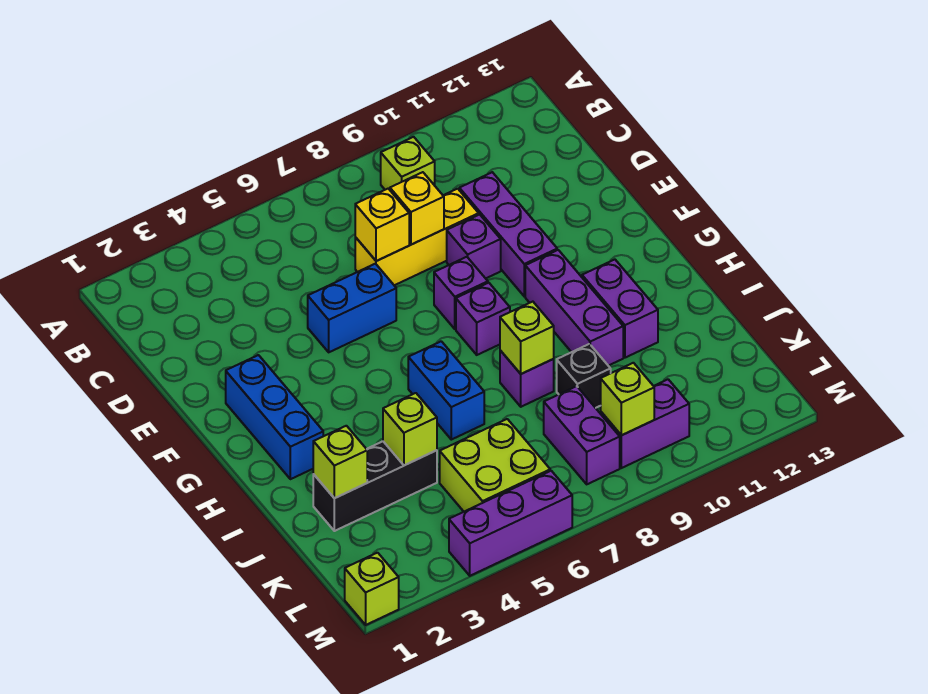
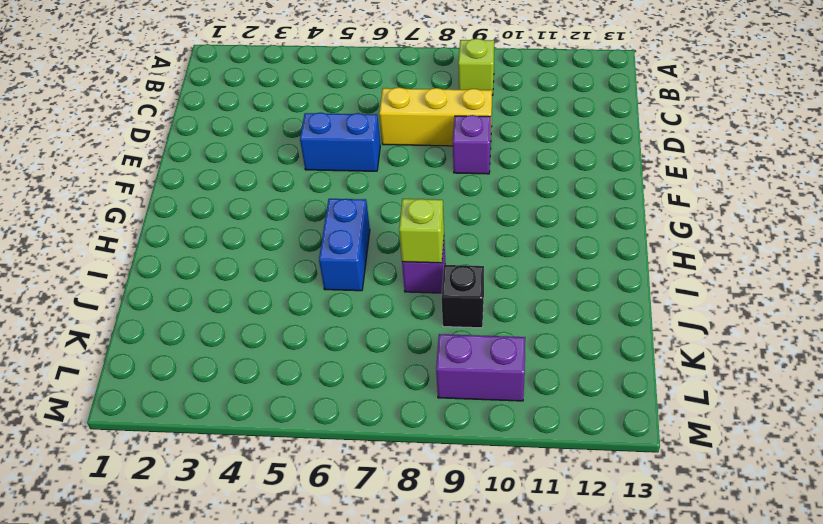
none -> purple brick D10:F10 level 1
none -> blue brick F2:H2 level 1
none -> purple brick F8 level 1

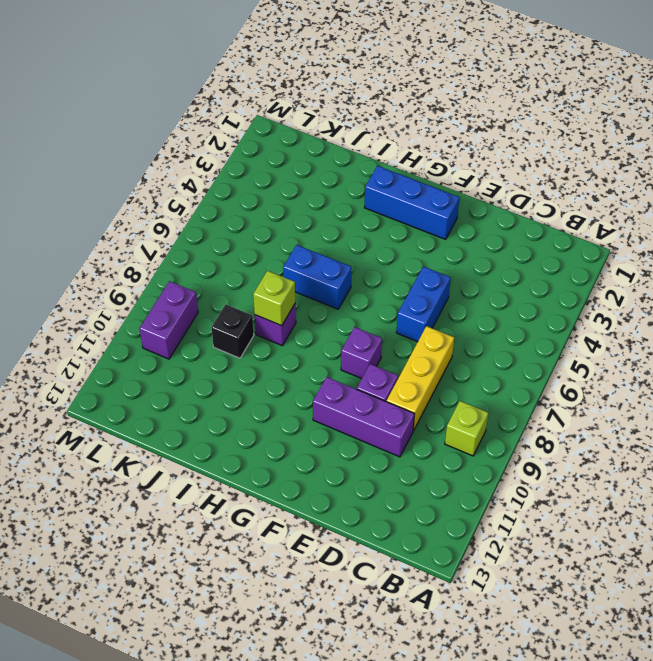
none -> purple brick G8 level 1
none -> purple brick G10:I10 level 1
none -> purple brick H11:I11 level 1

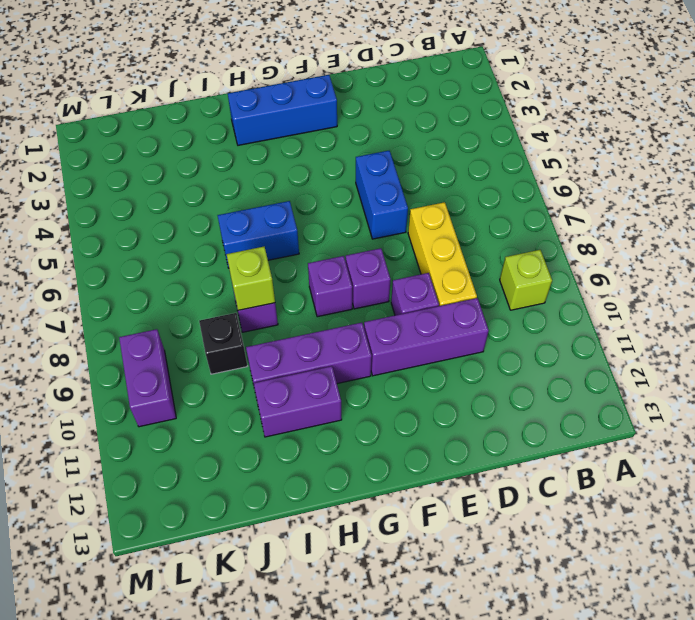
none -> black brick J2:J4 level 1
none -> lime brick K5:L6 level 1
none -> purple brick K8:L8 level 1

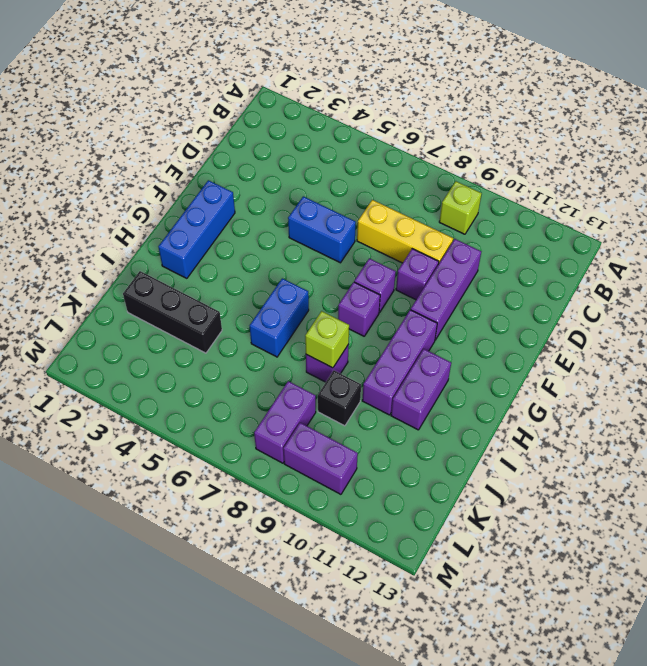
none -> lime brick K5:L6 level 1
none -> lime brick M1 level 1
none -> purple brick M4:M6 level 1

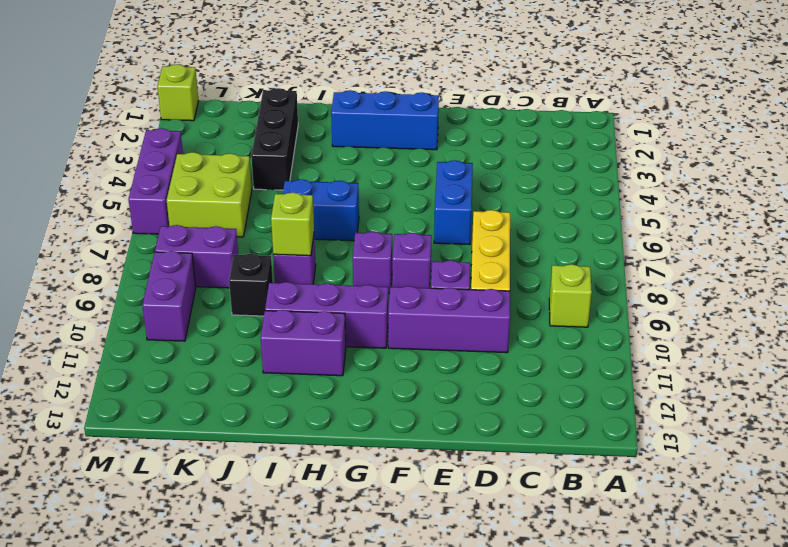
none -> yellow brick D7 level 2
none -> yellow brick D8 level 2
none -> lime brick J2 level 2

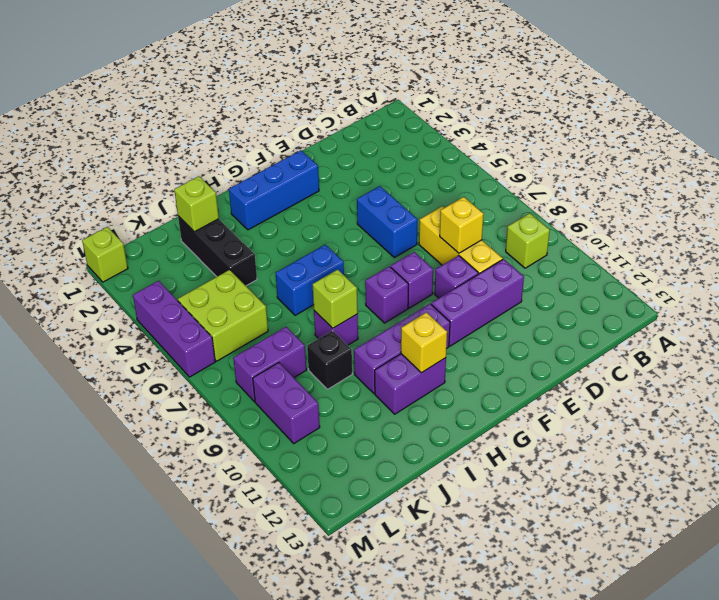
yellow brick H11 level 2 -> yellow brick D7 level 2
none -> lime brick J4 level 2
none -> lime brick L9 level 2

